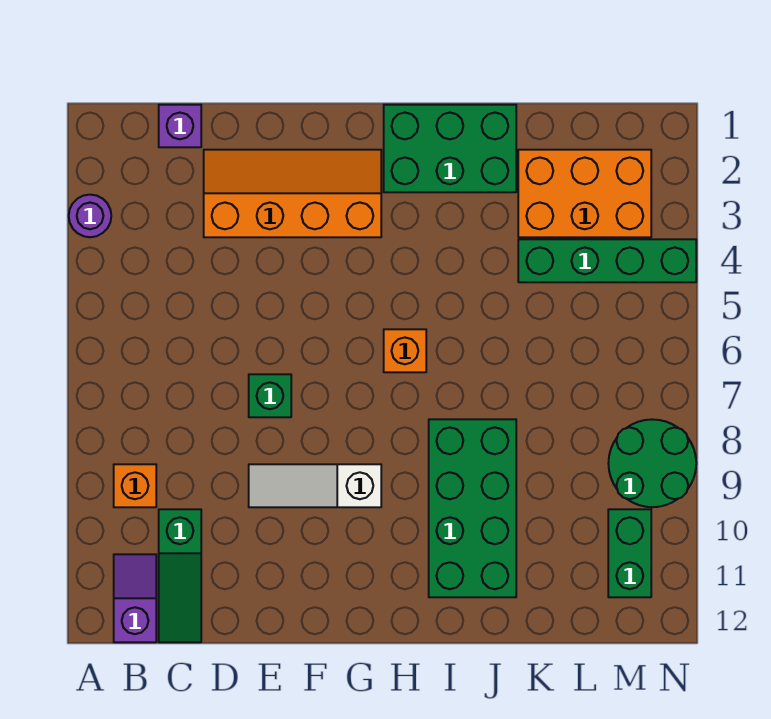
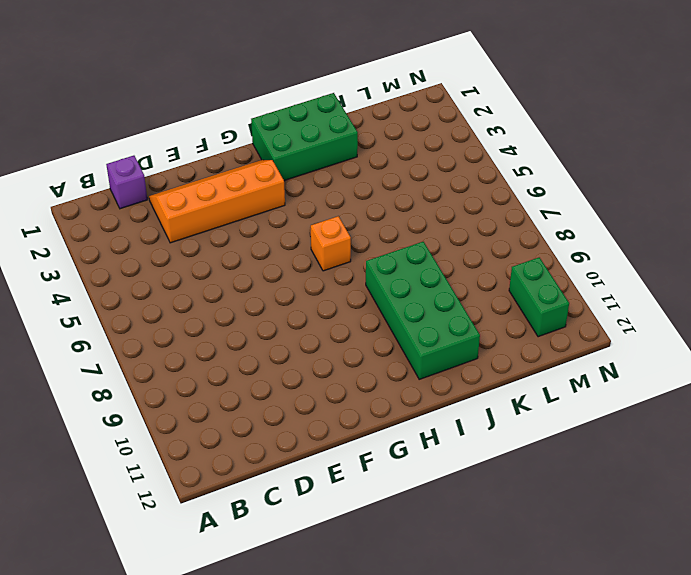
none -> purple round brick A3 level 1
none -> orange brick B9 level 1
none -> purple slope B11:B12 level 1 top 12

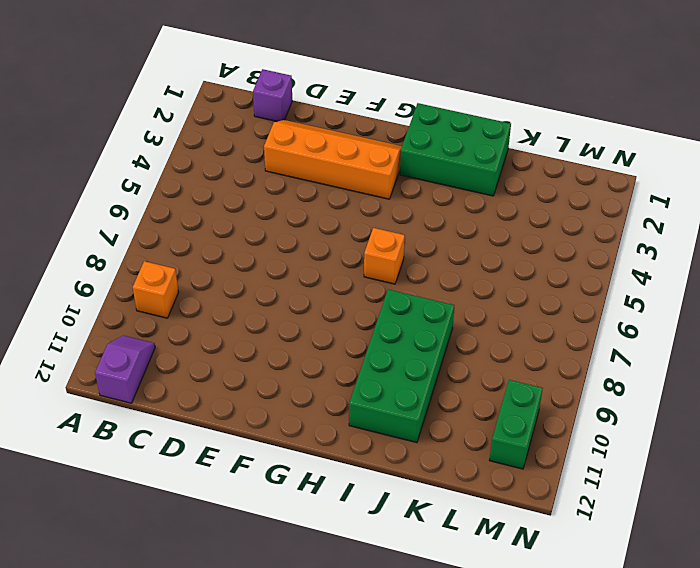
none -> purple round brick A3 level 1
none -> green slope C10:C12 level 1 top 10
none -> green brick E7 level 1

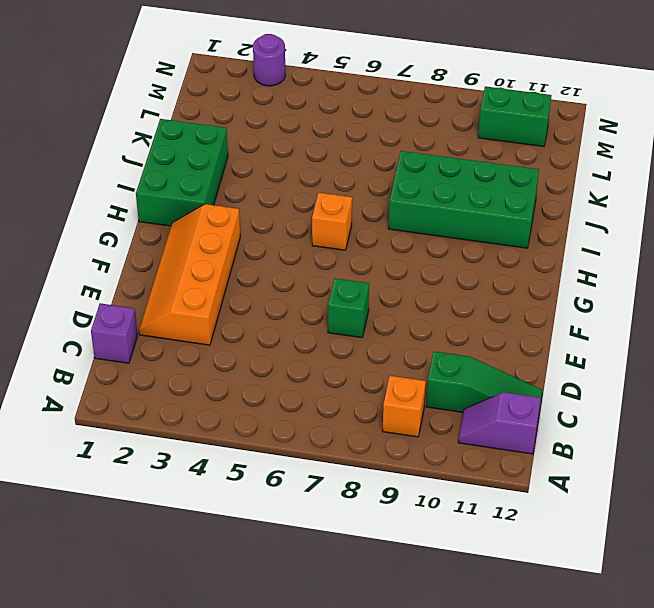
purple round brick N3 level 1 -> purple round brick A3 level 1
none -> white slope E9:G9 level 1 top G
none -> orange brick K2:M3 level 1
none -> green brick K4:N4 level 1

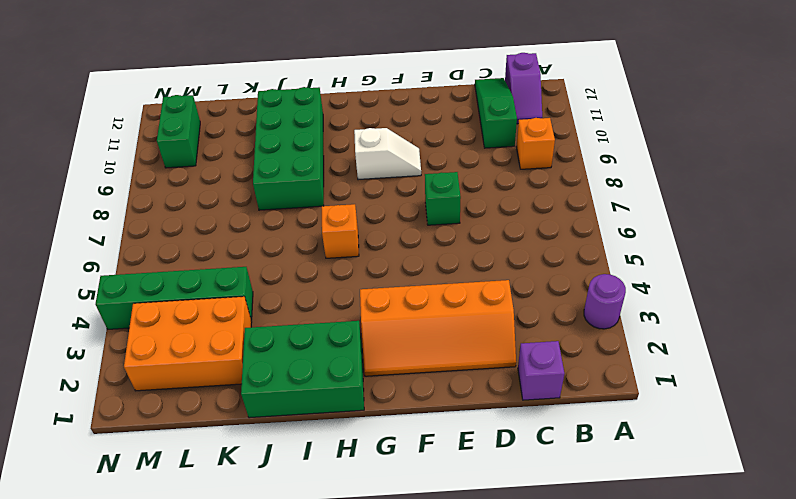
white slope F9:G9 level 1 top G -> white slope E9:G9 level 1 top G
none -> green round brick M8:N9 level 1

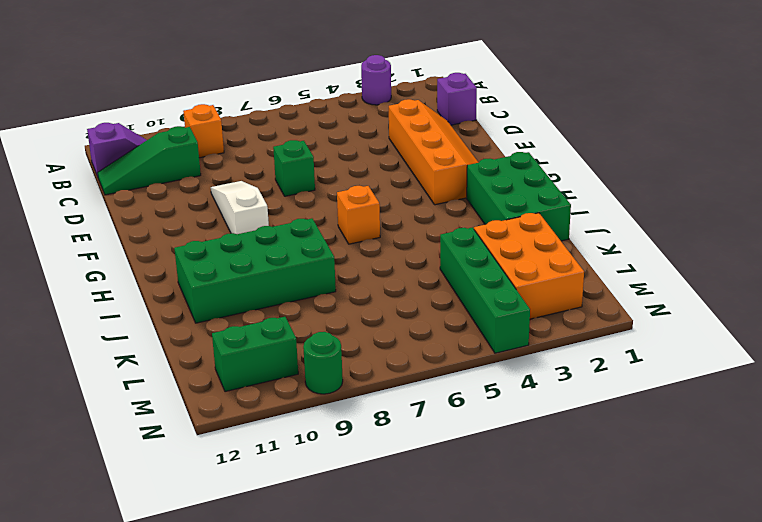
green round brick N9 level 1 -> green round brick M8:N9 level 1

